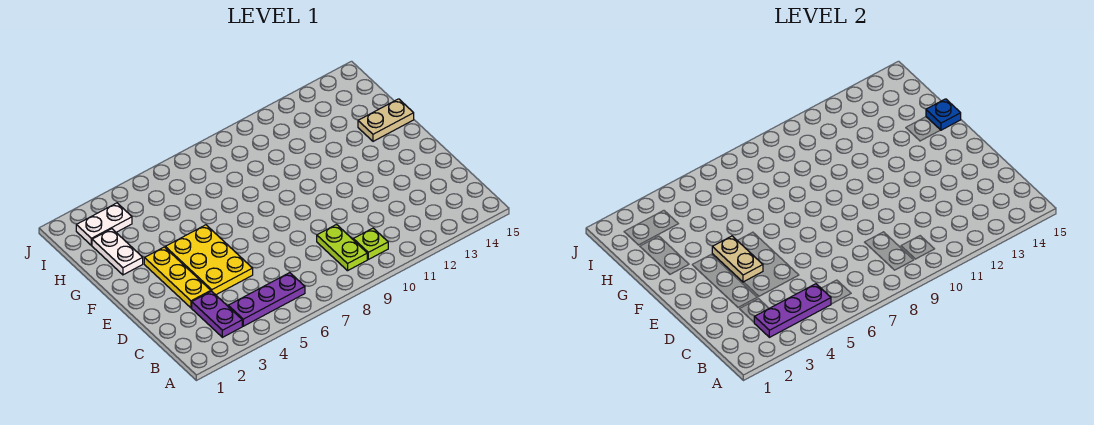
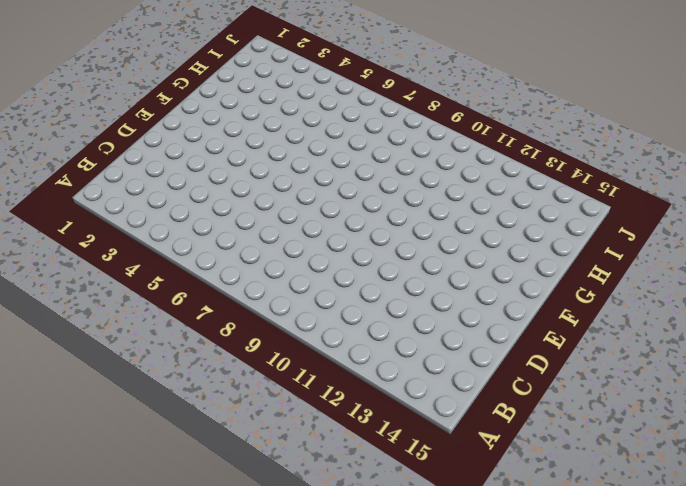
none -> purple plate B3:C3 level 1
none -> purple plate B4:B6 level 1
none -> lime plate B9:C9 level 1

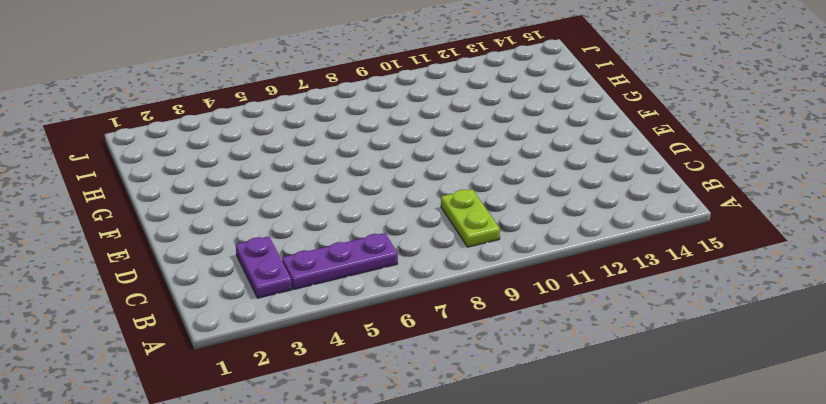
none -> lime plate B10 level 1
none -> yellow plate D3:F3 level 1
none -> yellow plate D4:F5 level 1

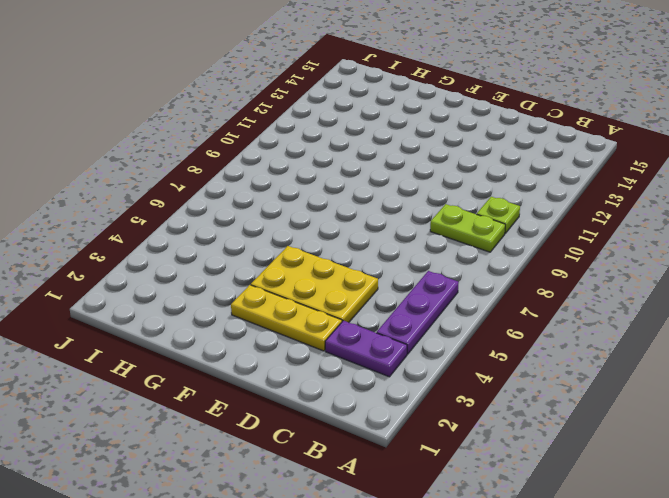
none -> white plate G2:H2 level 1
none -> tan plate G14:G15 level 1
none -> white plate I2:I3 level 1

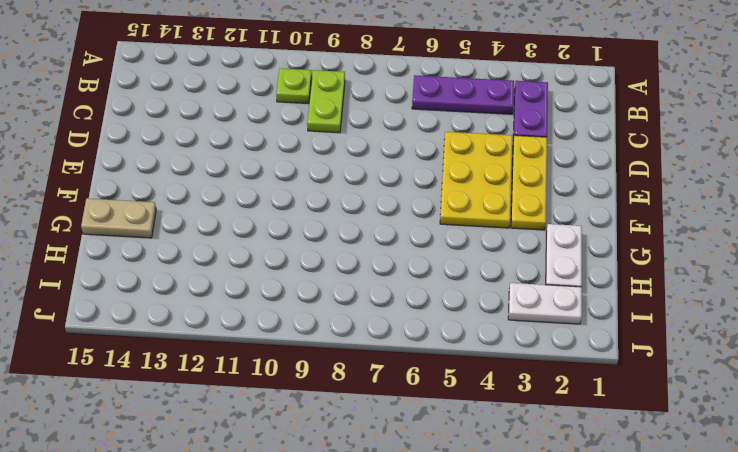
none -> purple plate B3:B5 level 2
none -> tan plate E4:F4 level 2
none -> blue plate G15 level 2

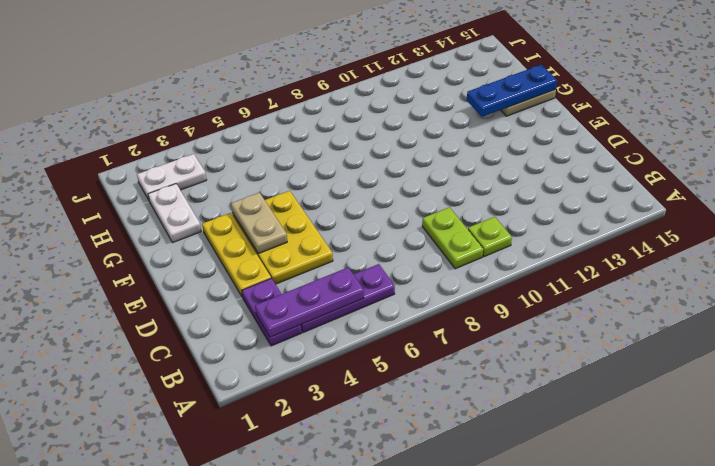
blue plate G13:G15 level 2 -> blue plate G15 level 2

